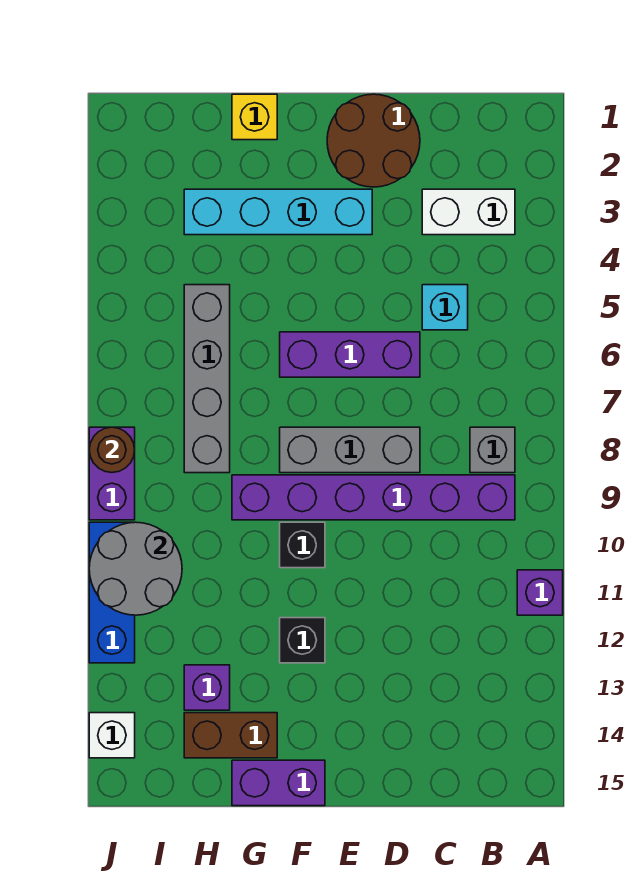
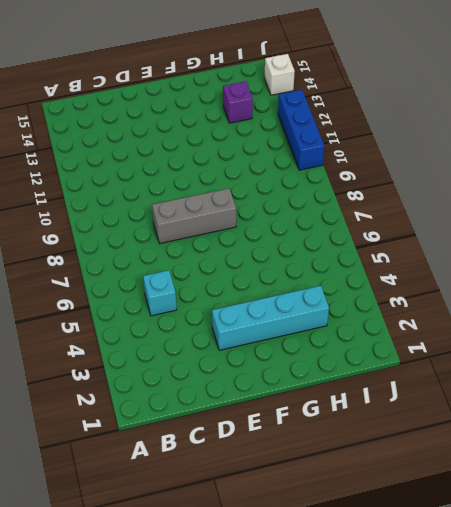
none -> purple brick A11 level 1
none -> white brick B3:C3 level 1
none -> grey brick B8 level 1

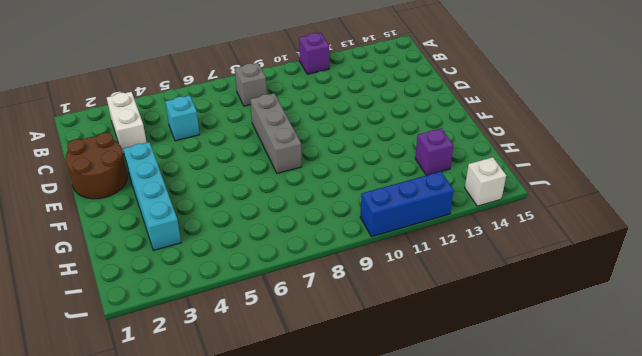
none -> purple brick B9:G9 level 1
none -> purple brick D6:F6 level 1
none -> black brick F10 level 1

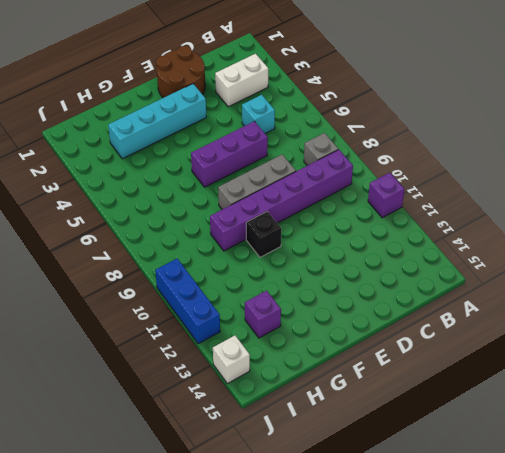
none -> black brick F12 level 1
none -> purple brick F15:G15 level 1
none -> yellow brick G1 level 1

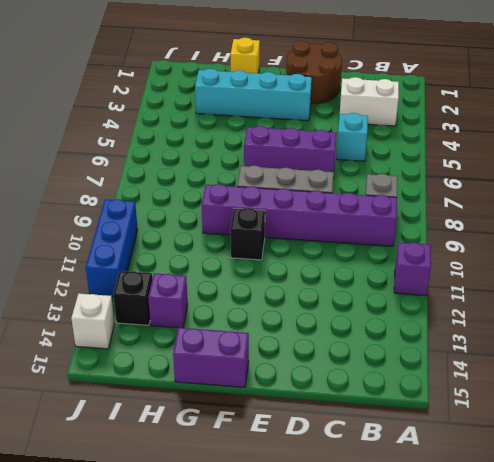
black brick I13 level 1 -> black brick F12 level 1
none -> brown brick G14:H14 level 1
none -> grey brick H5:H8 level 1
none -> purple brick J8:J9 level 1

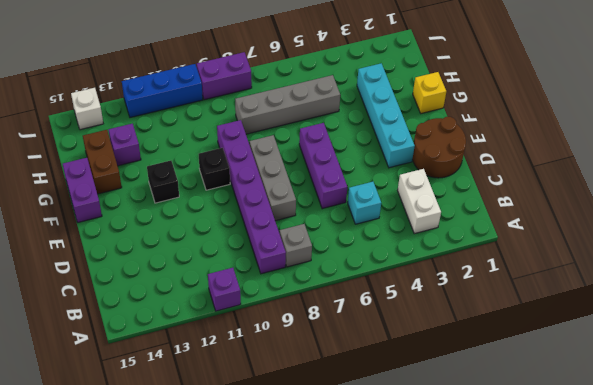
none -> grey round brick I10:J11 level 2
none -> brown round brick J8 level 2

